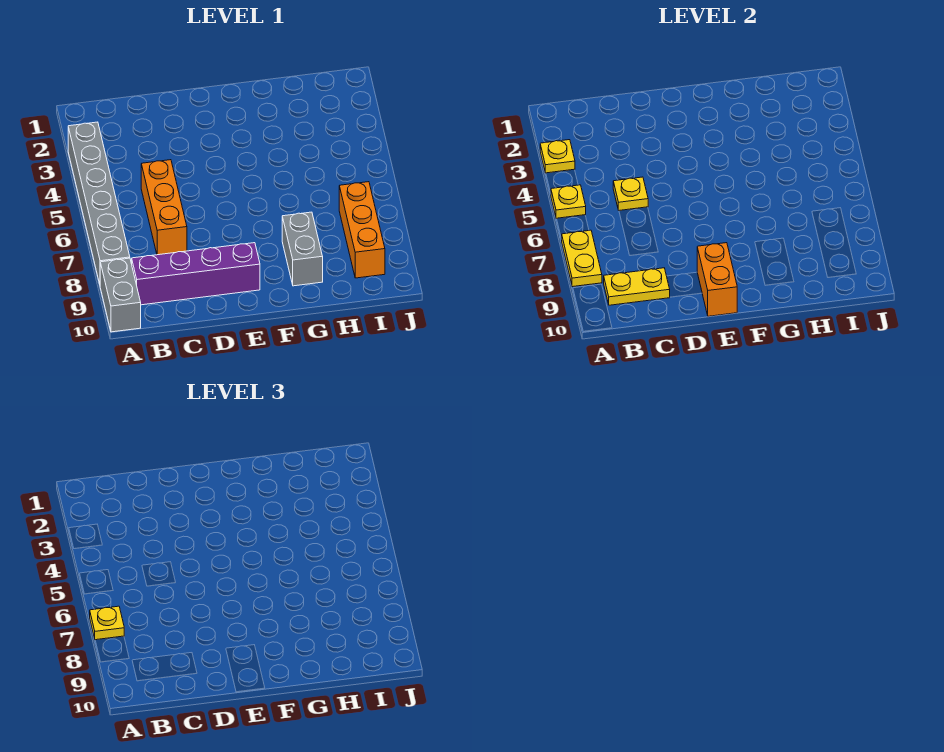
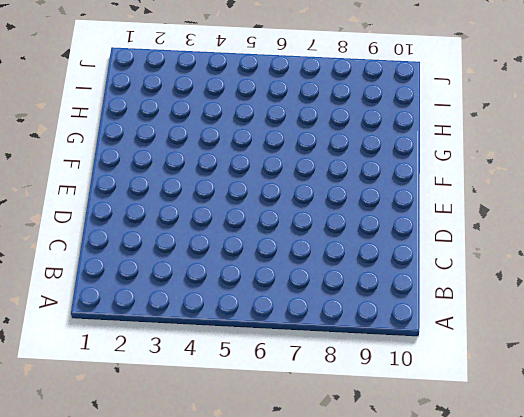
none -> grey brick A3:A8 level 1
none -> grey brick A9:A10 level 1
none -> purple brick B9:E9 level 1

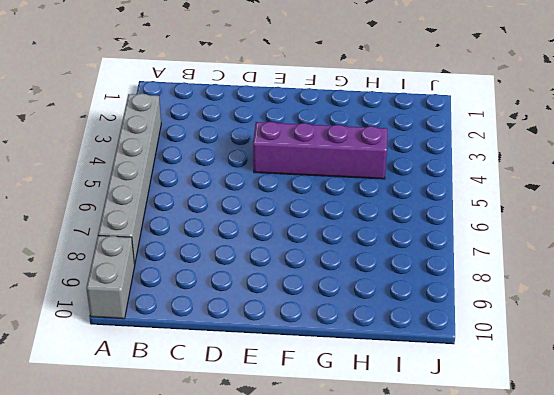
purple brick E4:H4 level 1 -> purple brick B9:E9 level 1
none -> orange brick C5:C7 level 1
none -> grey brick G8:G9 level 1
none -> orange brick I7:I9 level 1

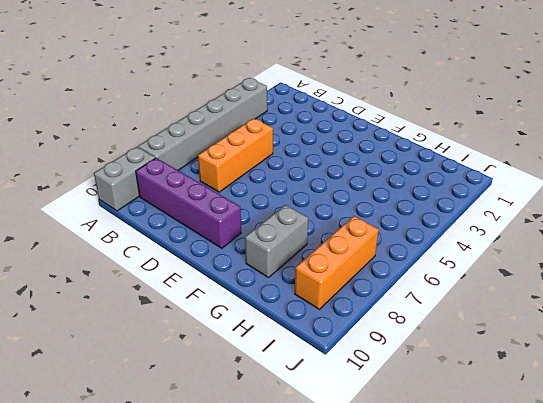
none -> yellow plate A3 level 2
none -> yellow plate A5 level 2
none -> yellow plate A7:A8 level 2

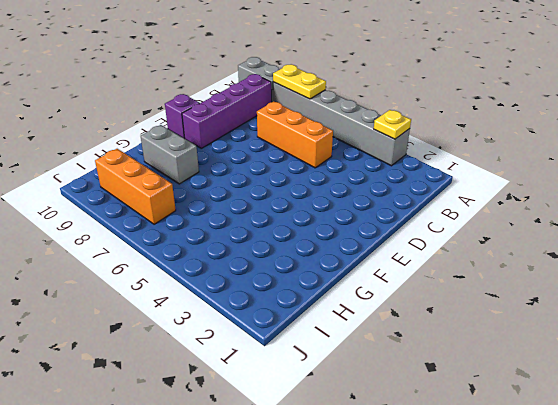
purple brick E10 level 1 -> none
none -> yellow plate A5 level 2
none -> yellow plate B9:C9 level 2
none -> yellow plate C5 level 2

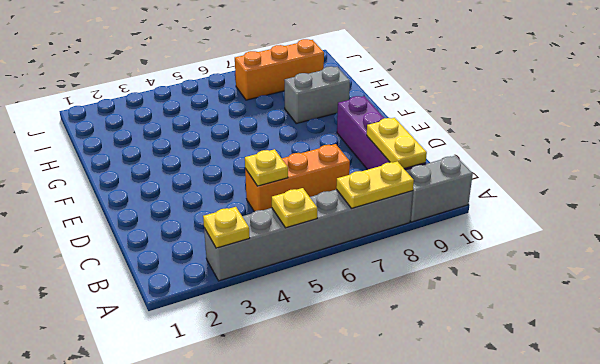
none -> orange brick E9:E10 level 2
none -> yellow plate A7 level 3

